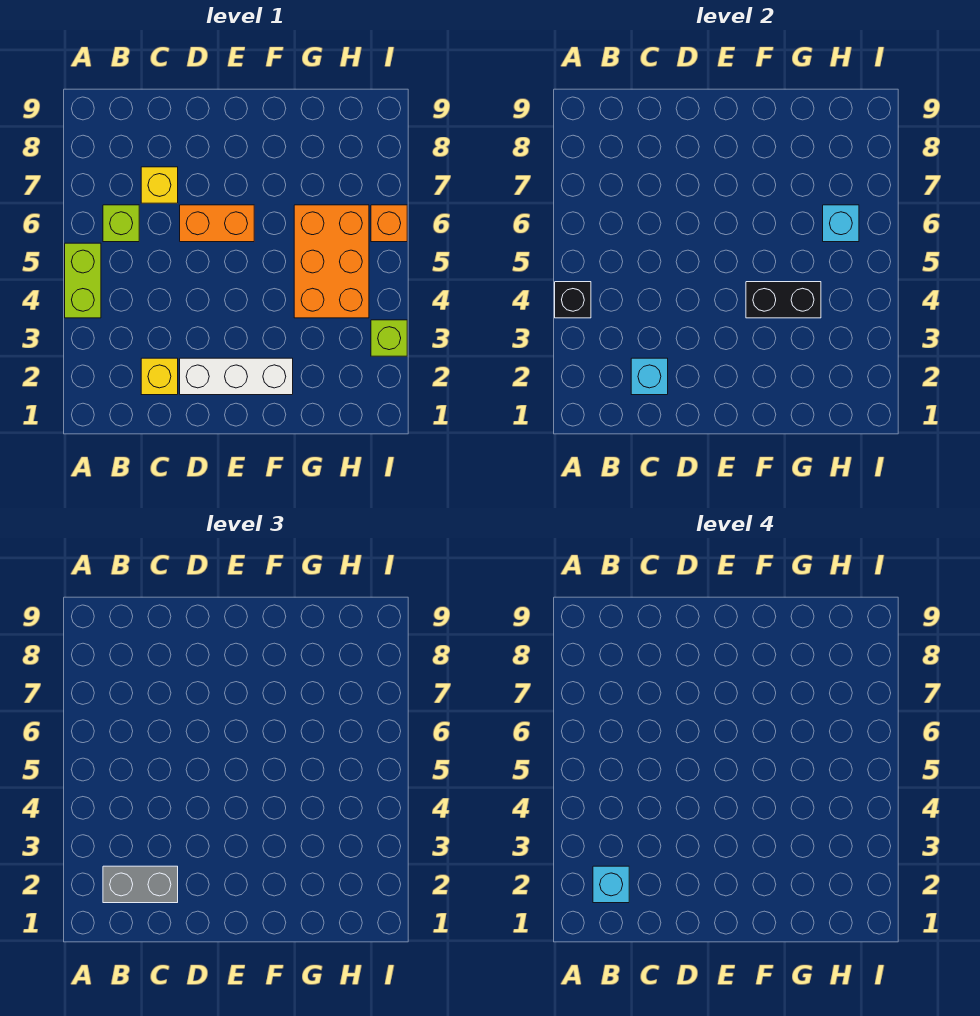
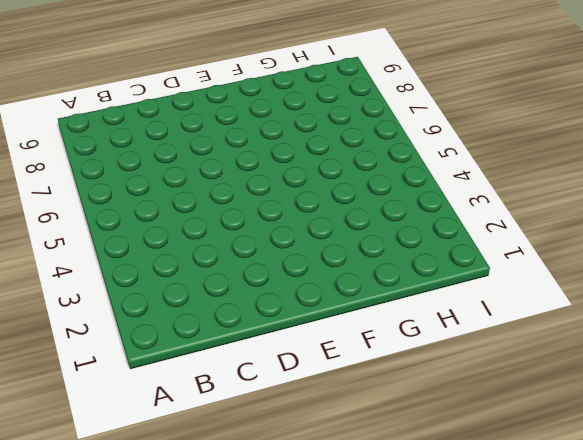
none -> lime brick A4:A5 level 1
none -> lime brick B6 level 1
none -> yellow brick C2 level 1

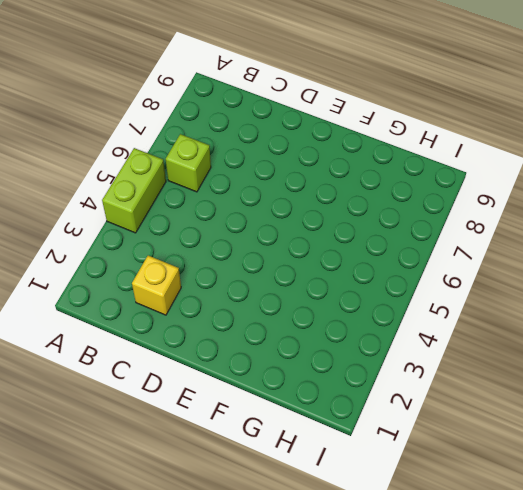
none -> yellow brick C7 level 1
none -> white brick D2:F2 level 1
none -> orange brick D6:E6 level 1

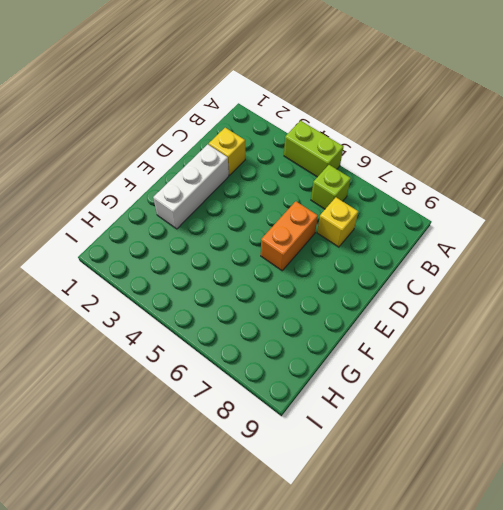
none -> orange brick G4:H6 level 1
none -> lime brick I3 level 1
none -> orange brick I6 level 1

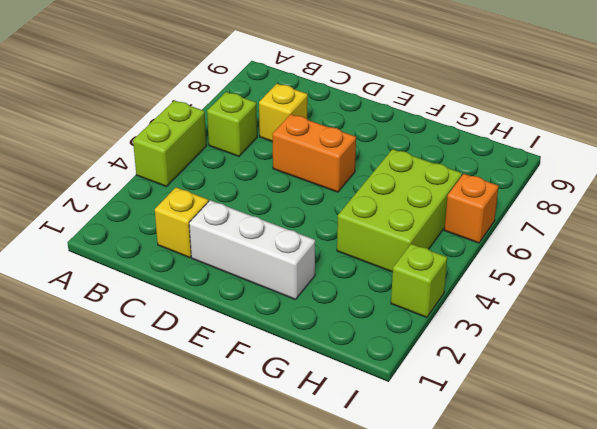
lime brick G4:H6 level 1 -> orange brick G4:H6 level 1
none -> black brick A4 level 2
none -> cyan brick C2 level 2
none -> black brick F4:G4 level 2

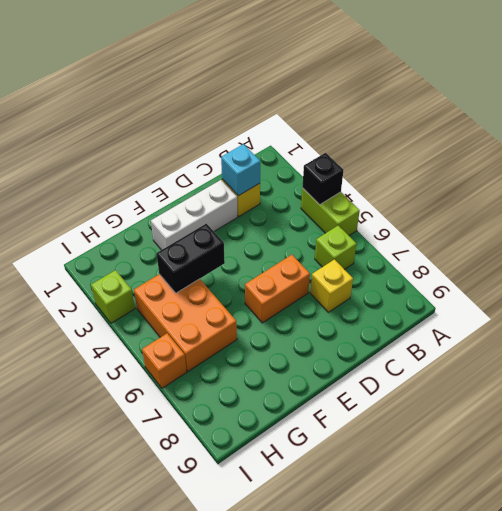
none -> cyan brick H6 level 2
none -> grey brick B2:C2 level 3
none -> cyan brick B2 level 4

